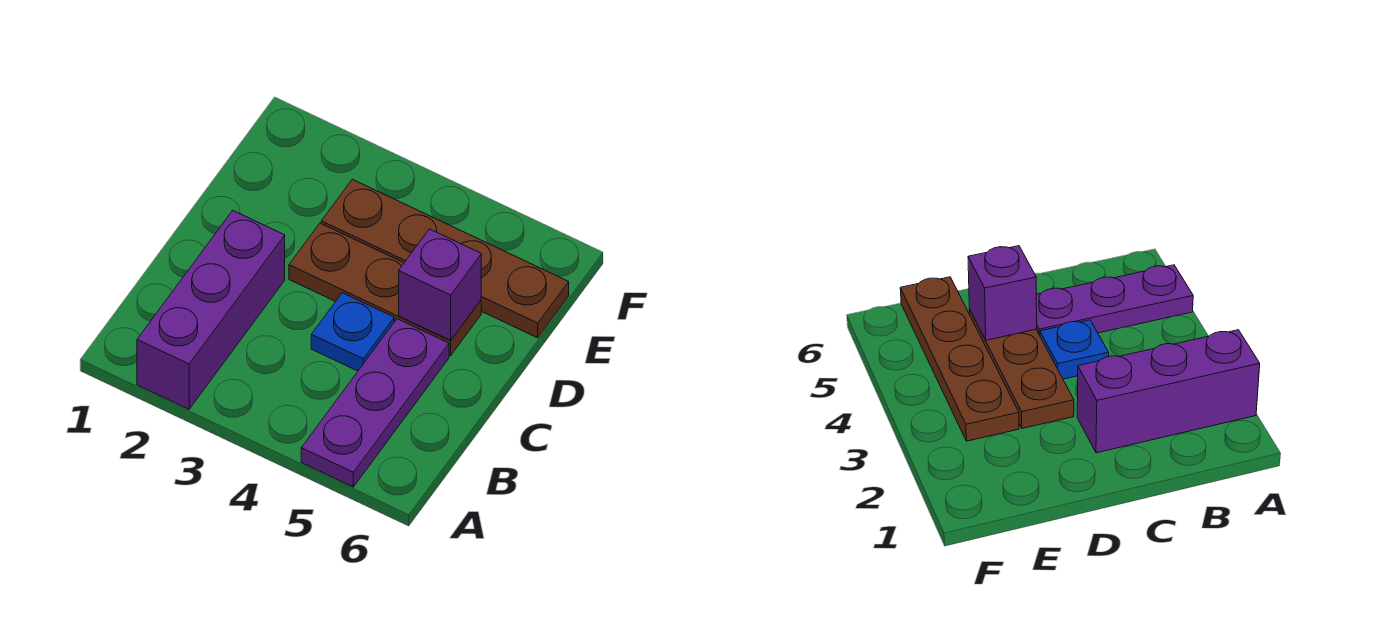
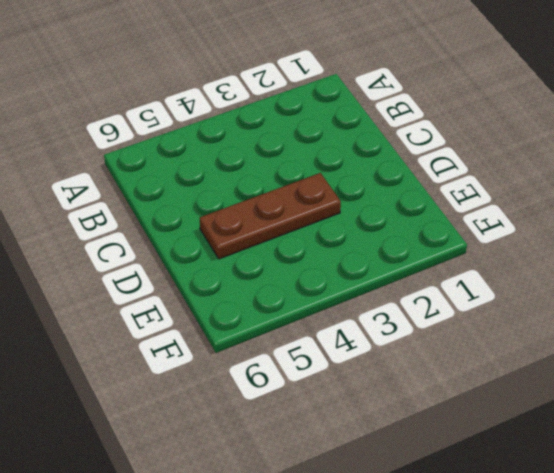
none -> purple brick A2:C2 level 1
none -> purple plate A5:C5 level 1

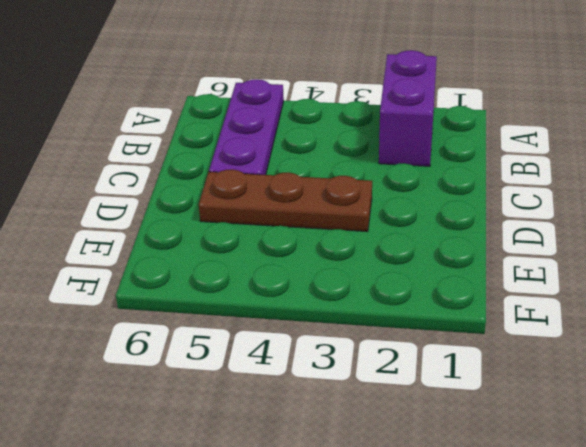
purple brick A2:B2 level 1 -> purple brick A2:C2 level 1
none -> blue plate C4 level 1
none -> brown plate E3:E6 level 1

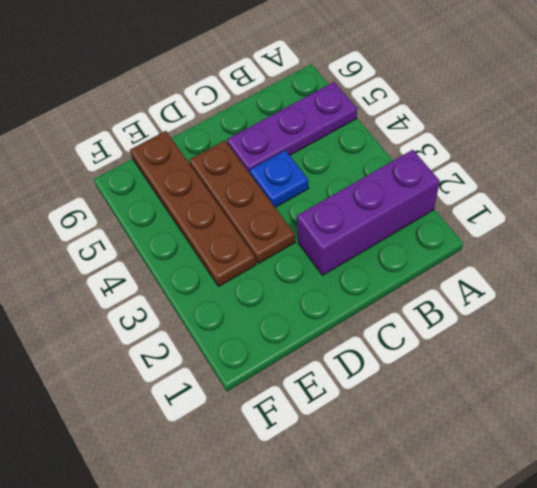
none -> purple brick D5 level 2

